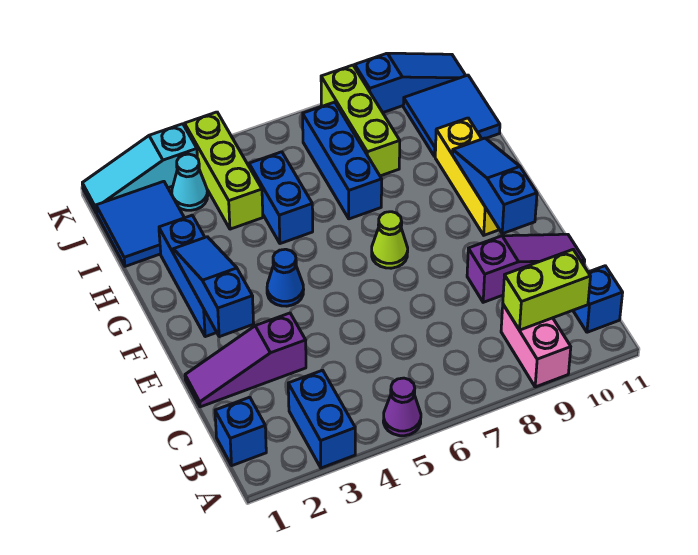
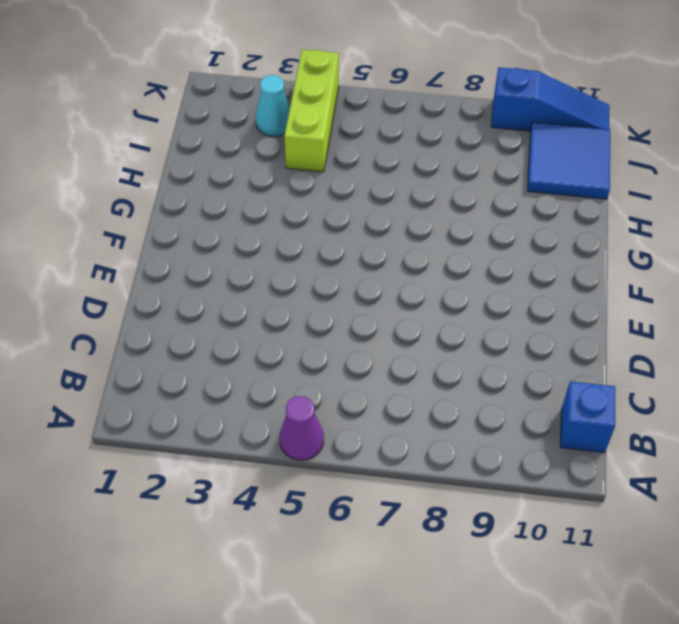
none -> blue brick A3:B3 level 1
none -> pink brick A9:B9 level 1
none -> blue brick B1 level 1

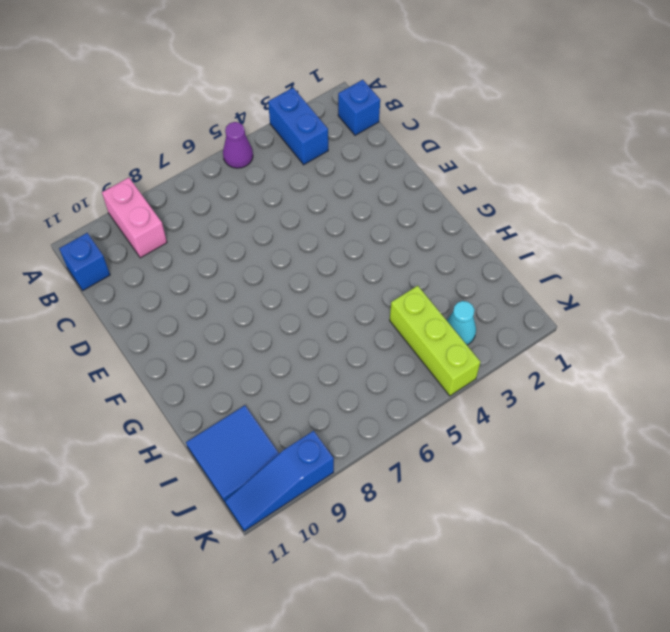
none -> purple slope D1:D3 level 1 top 3
none -> purple slope D9:D11 level 1 top 9
none -> blue brick F2:H2 level 1

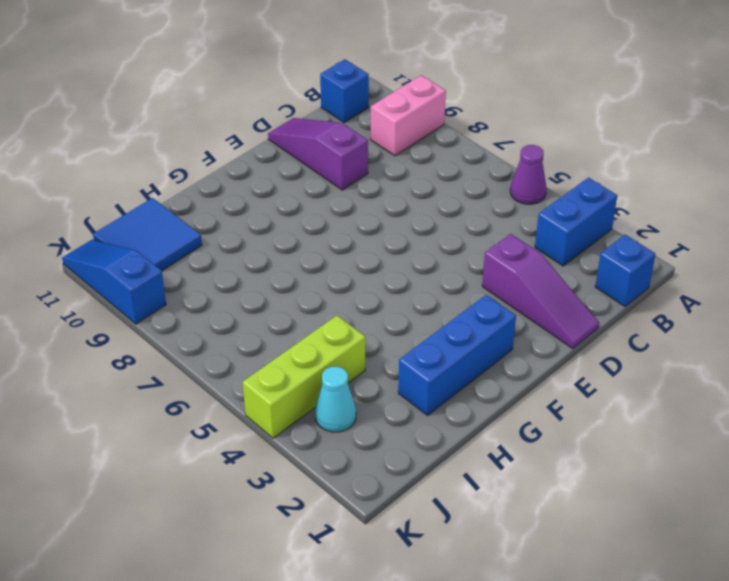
none -> blue cone F4 level 1
none -> lime cone F7 level 1
none -> yellow brick F10:H10 level 1

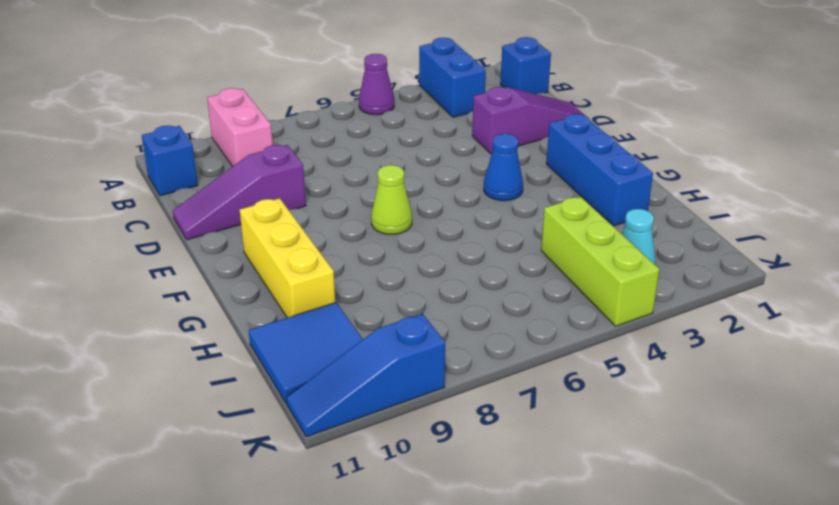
none -> blue brick H5:I5 level 1
none -> blue brick H7:J7 level 1
none -> blue tile I1:J2 level 1

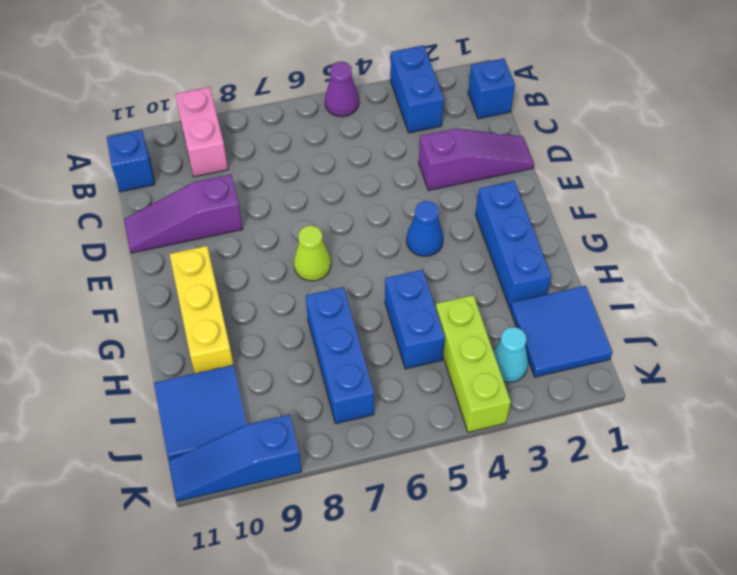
none -> lime brick I8:K8 level 1
none -> cyan slope K1:K3 level 1 top 3
none -> lime brick B9:B10 level 2

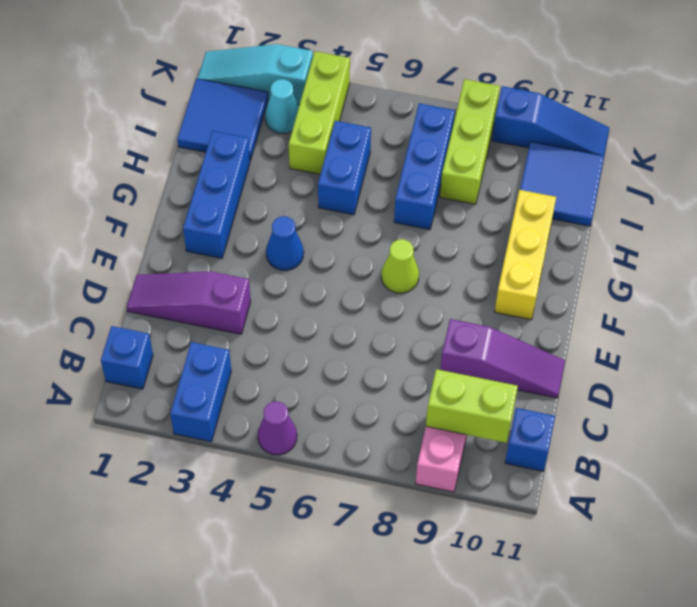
none -> blue slope E2:G2 level 2 top E
none -> blue slope E10:G10 level 2 top E

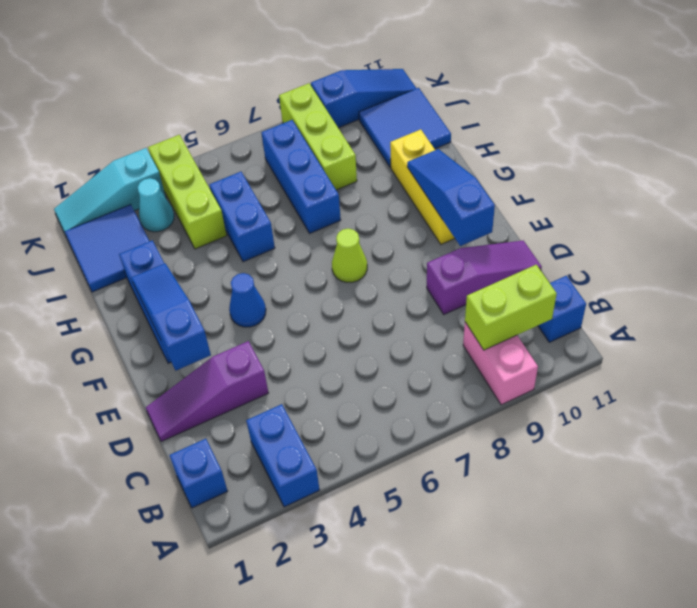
none -> purple cone A5 level 1

